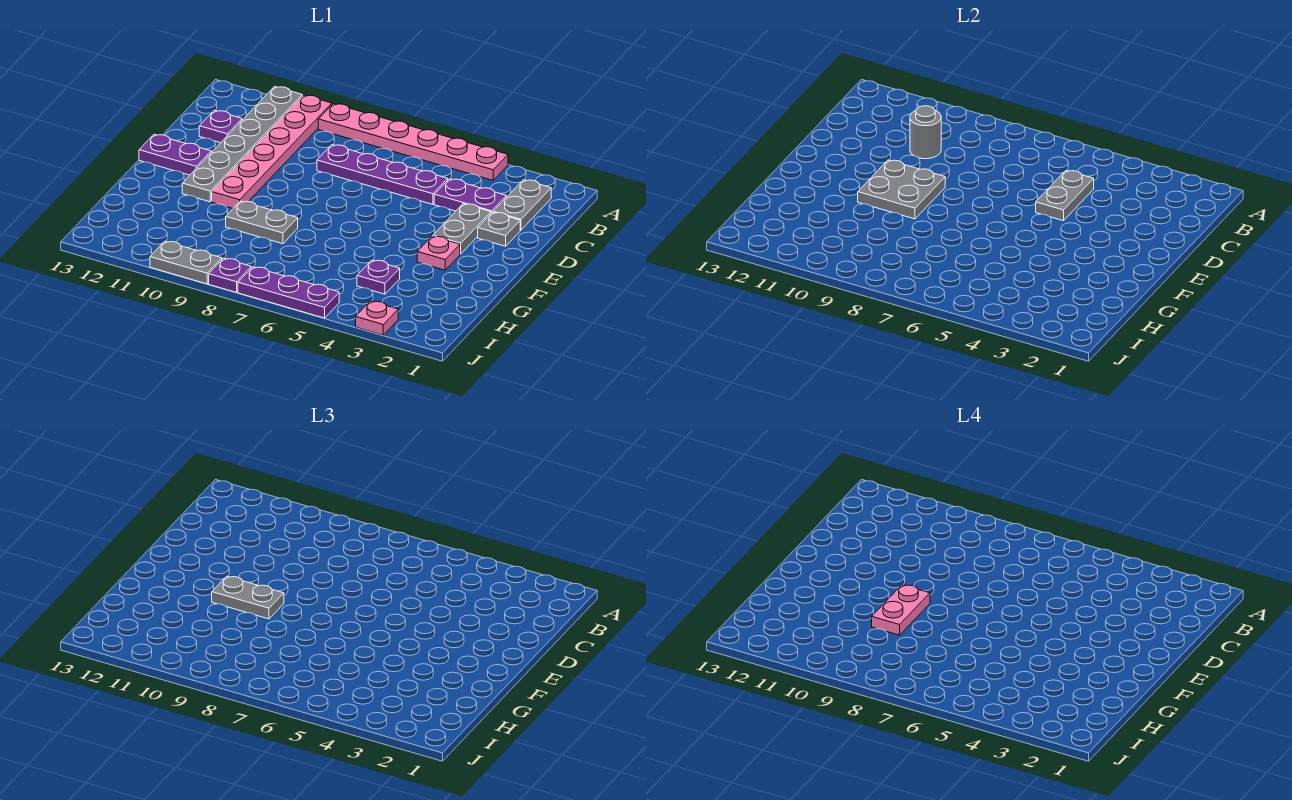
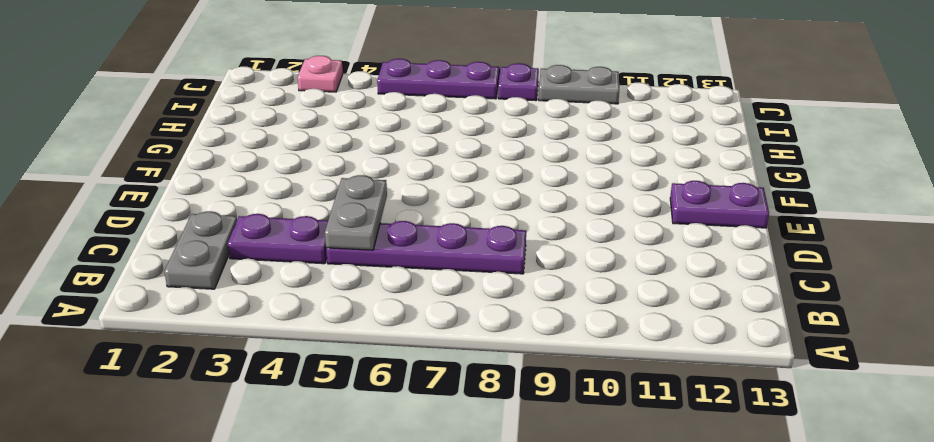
none -> pink plate A4:A9 level 1
none -> pink plate A10:F10 level 1
none -> grey plate A11:F11 level 1

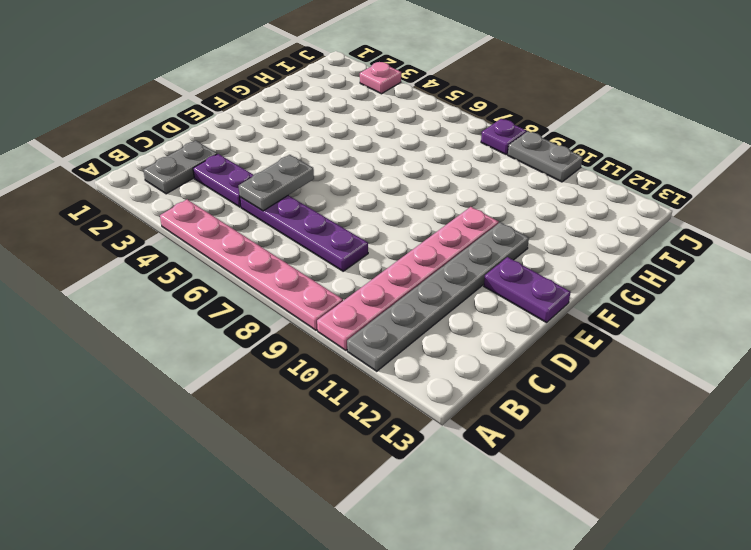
none -> purple plate C12 level 1
none -> grey plate D2 level 1
none -> grey plate D3:E3 level 1

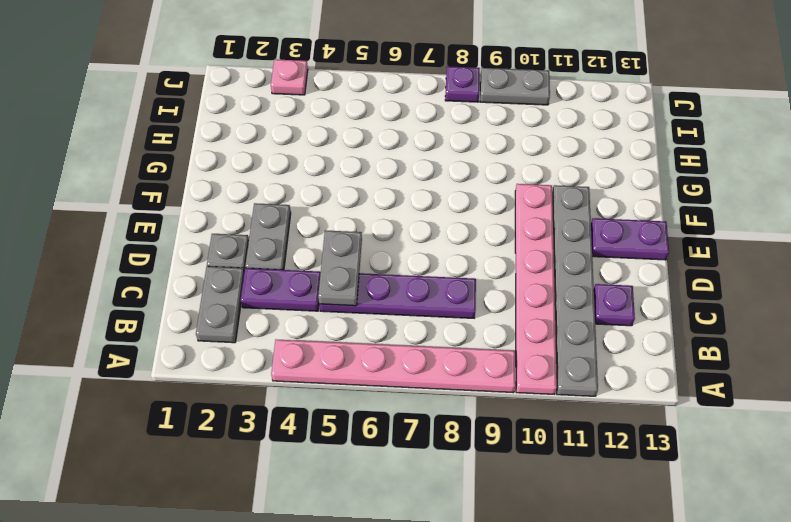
none -> pink plate F3 level 1
none -> grey plate G8:G9 level 1
none -> purple plate H4 level 1

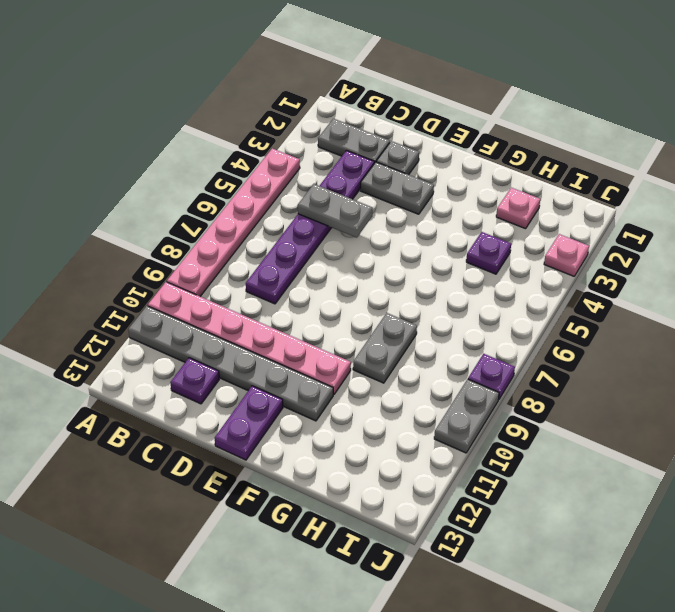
pink plate H2 level 1 -> pink plate F3 level 1
none -> purple plate J5:J7 level 1
none -> grey round brick C10 level 2
none -> grey plate E9:F10 level 2

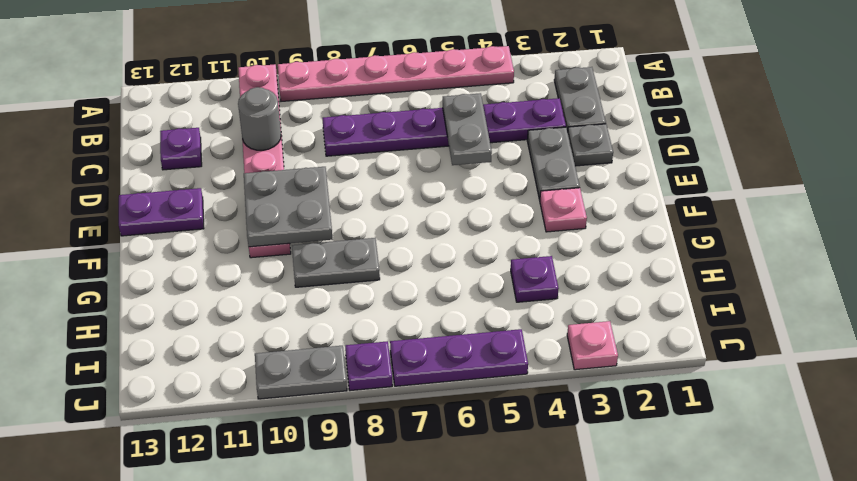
none -> grey plate A11:F11 level 1
none -> grey plate F9:F10 level 3
none -> pink plate F9:G9 level 4

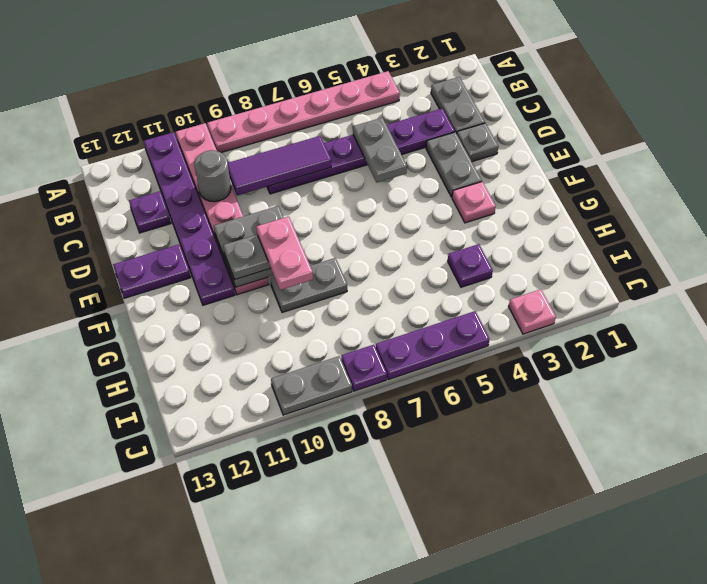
purple plate A11:F11 level 1 -> grey plate A11:F11 level 1
purple tile C7:C9 level 2 -> none

